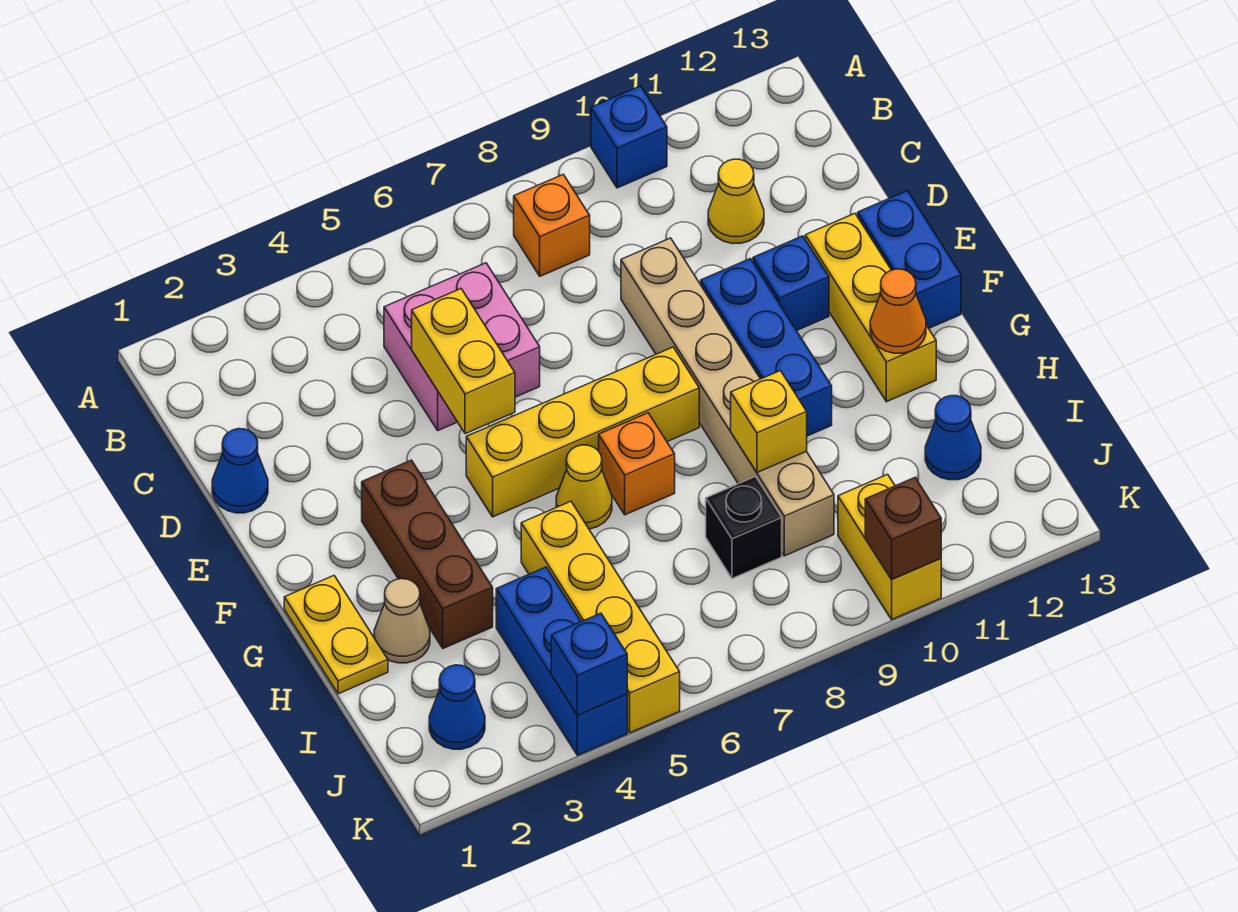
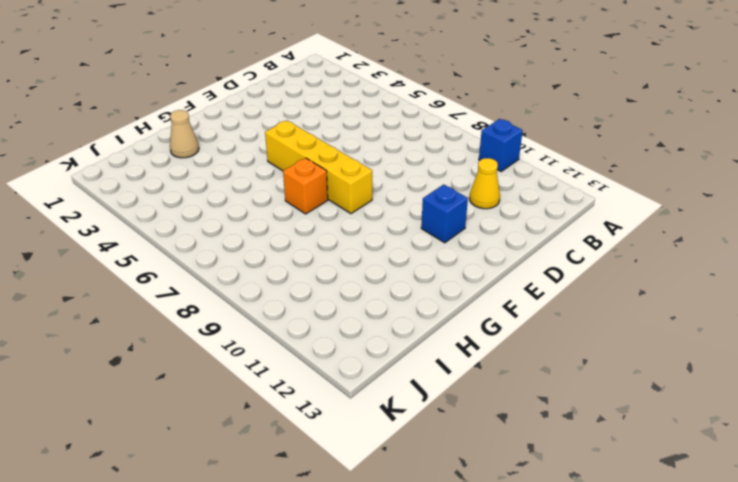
none -> orange brick B8 level 1
none -> pink brick C5:D6 level 1
none -> blue cone D1 level 1

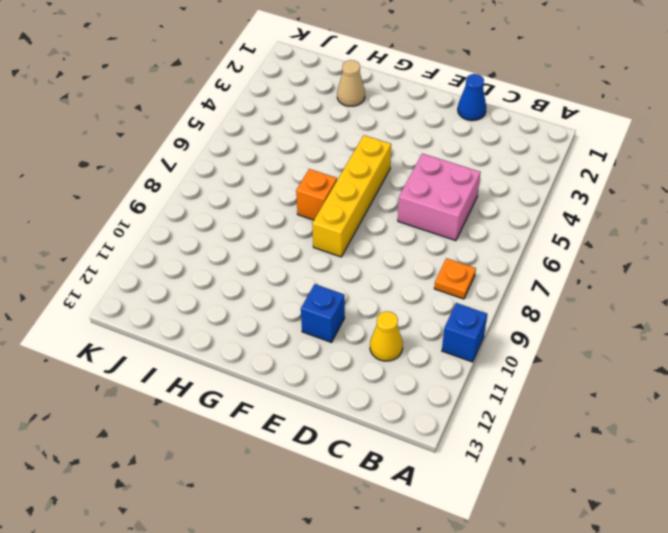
orange plate B8 level 1 -> orange brick B8 level 1
none -> tan brick D9:I9 level 1
none -> blue brick E10:G10 level 1
none -> yellow brick E12:G12 level 1

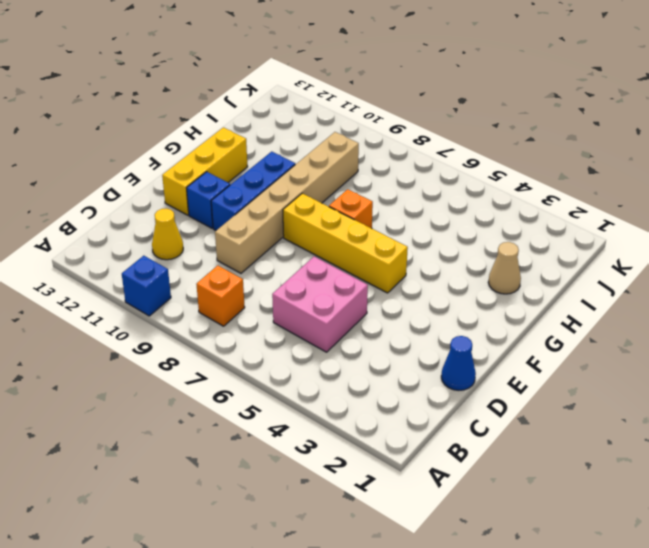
none -> blue brick E13:F13 level 1
none -> brown brick F3:H3 level 1
none -> yellow plate G1:H1 level 1

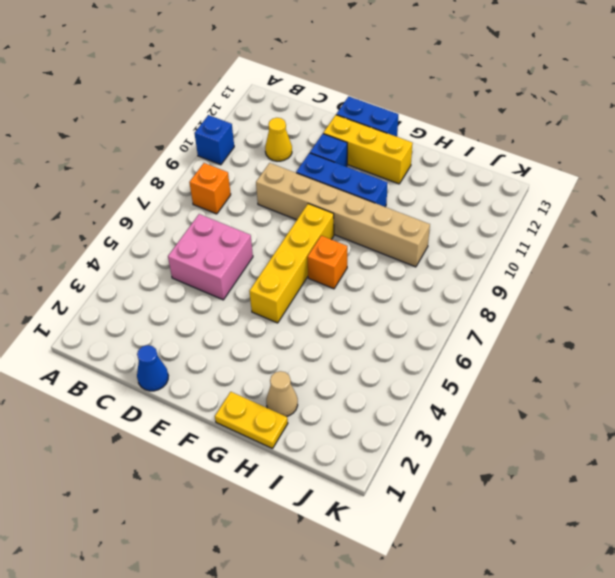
none -> brown brick F3:H3 level 1
none -> yellow cone G6 level 1
none -> yellow brick H5:K5 level 1

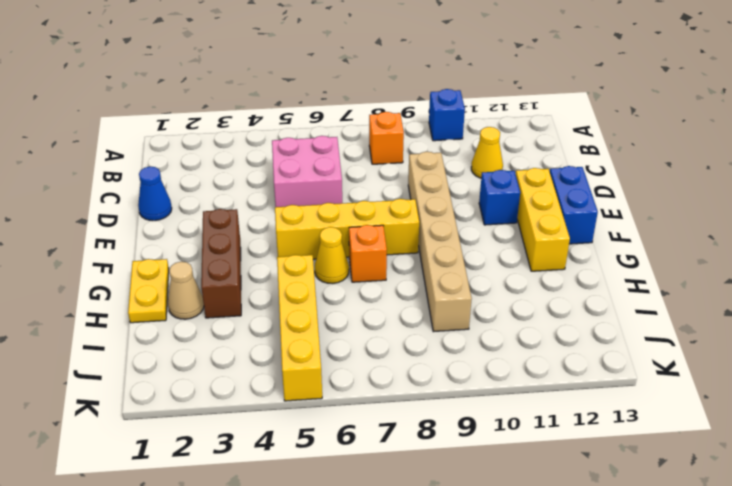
none -> blue brick E10:G10 level 1
none -> blue brick I4:K4 level 1
none -> black brick I8 level 1

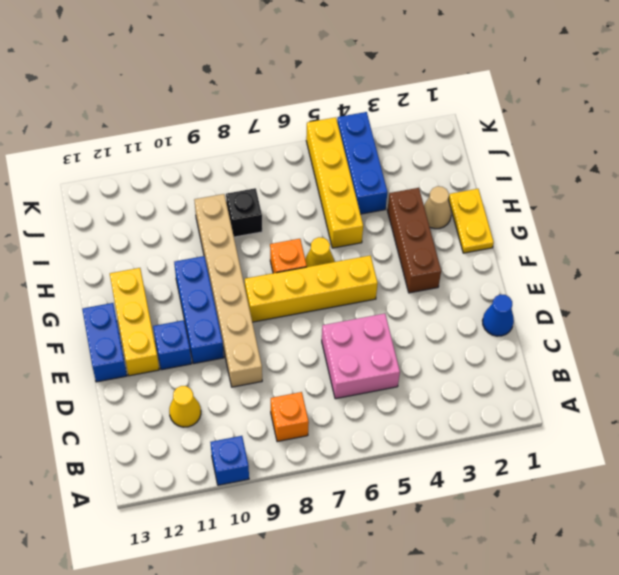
none -> blue cone I12 level 1
none -> blue cone J2 level 1
none -> yellow brick J10:K10 level 1

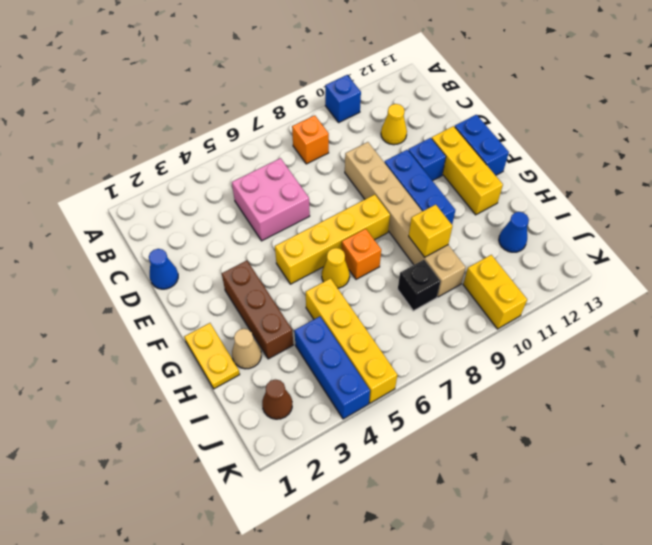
brown cone J2 level 1 -> blue cone J2 level 1
none -> yellow brick D5:E5 level 2
none -> orange cone G12 level 2
none -> blue brick K4 level 2

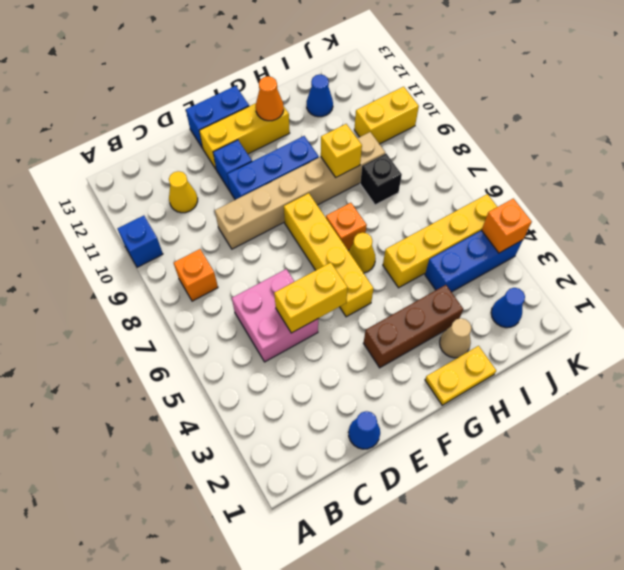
orange brick K4 level 2 -> blue brick K4 level 2
none -> brown brick K10 level 2

